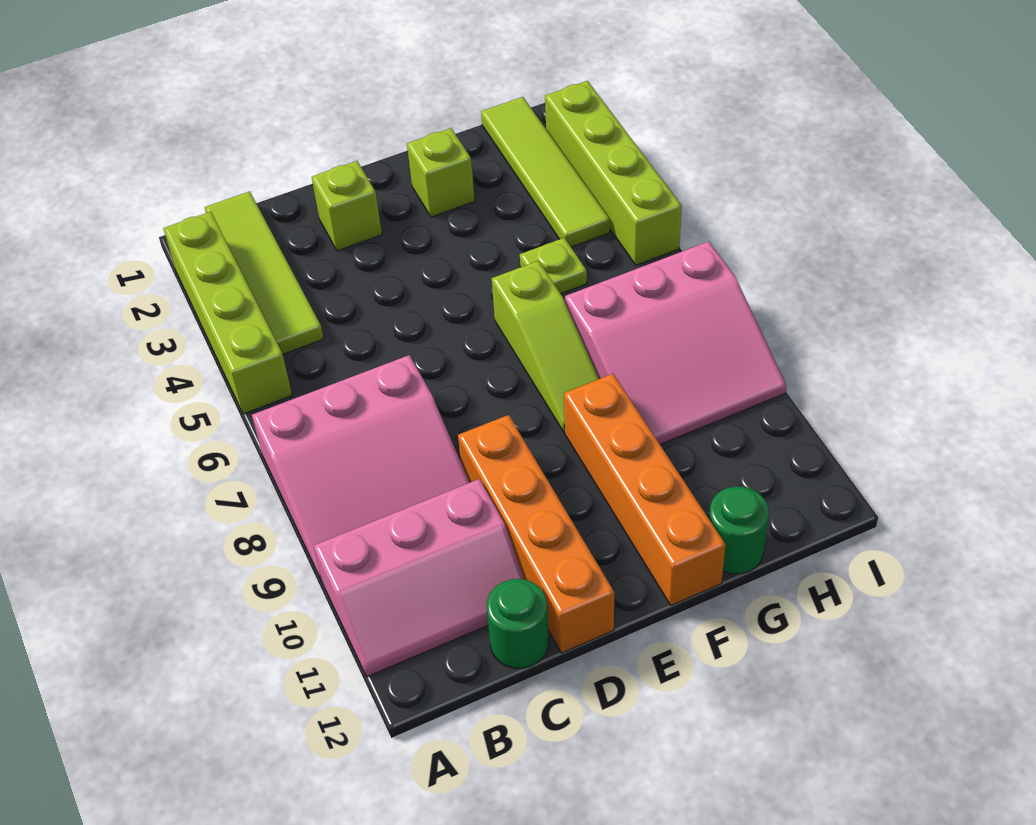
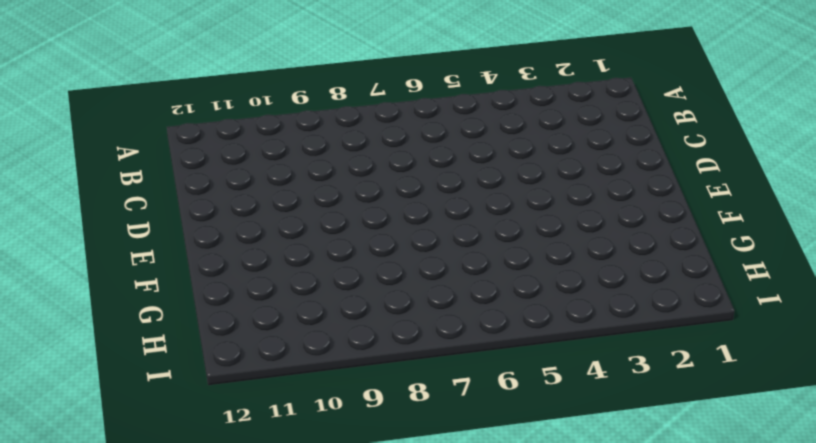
none -> lime brick A2:A5 level 1
none -> pink slope A7:C9 level 1 top 7
none -> pink slope A10:C11 level 1 top 10

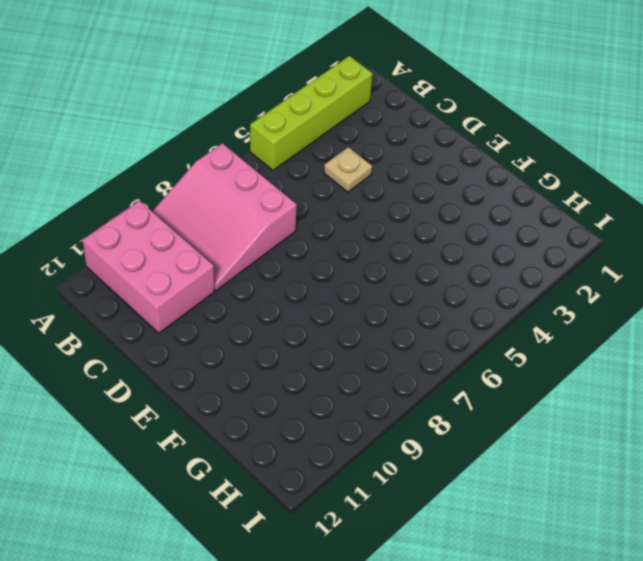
pink brick A10:C11 level 1 -> pink slope A10:C11 level 1 top 10
tan plate C4 level 1 -> none
none -> lime tile B1:B4 level 1
none -> green round brick C12 level 1
none -> lime brick D2 level 1

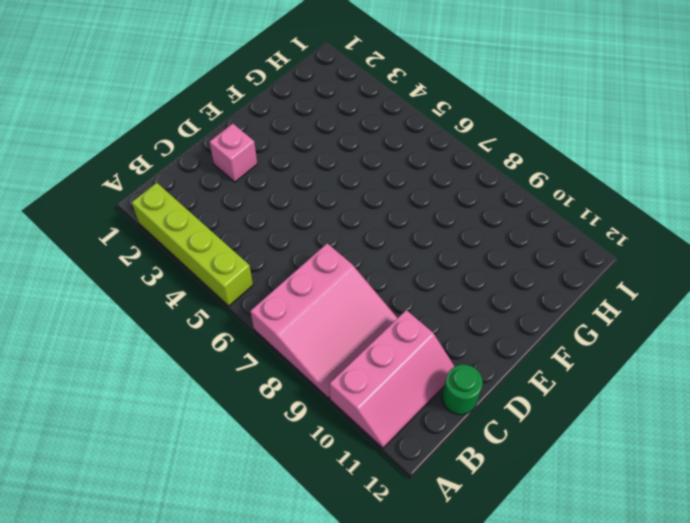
pink brick D2 level 1 -> lime brick D2 level 1
none -> lime tile B1:B4 level 1
none -> orange brick D9:D12 level 1
none -> lime brick F2 level 1

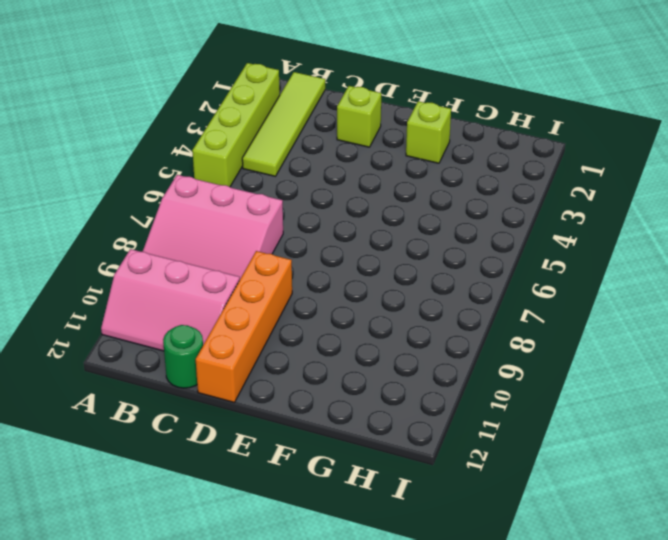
none -> lime slope F6:F8 level 1 top 6
none -> orange brick F9:F12 level 1
none -> lime plate G5 level 1

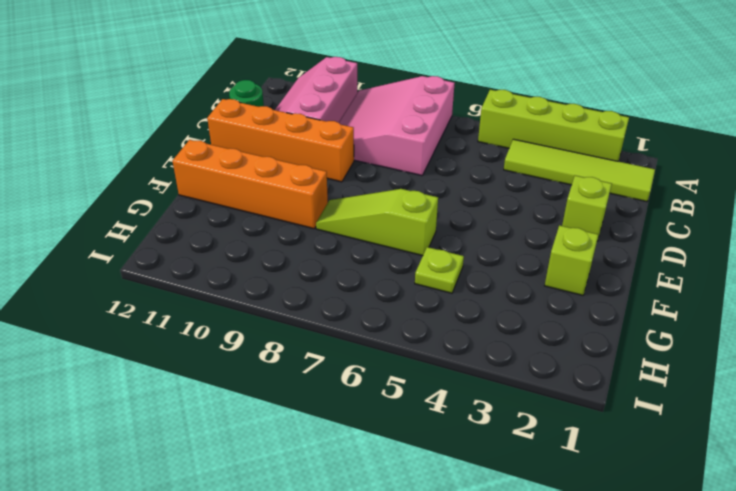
none -> pink slope G7:I9 level 1 top 7
none -> green round brick G12 level 1
none -> lime tile H1:H4 level 1

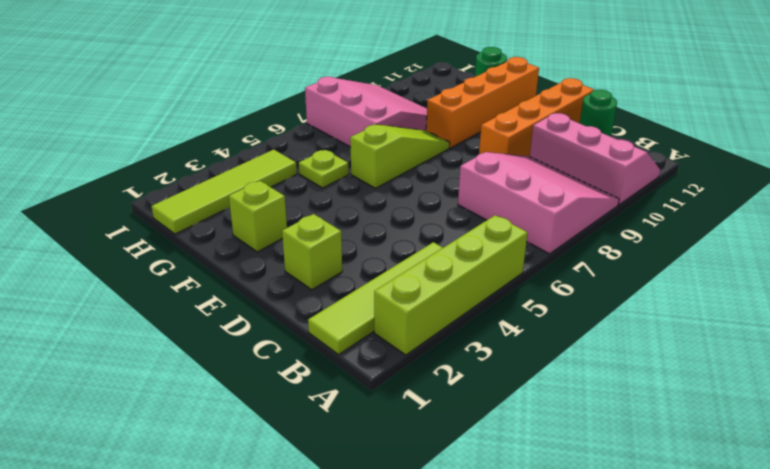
none -> lime brick I2:I5 level 1

